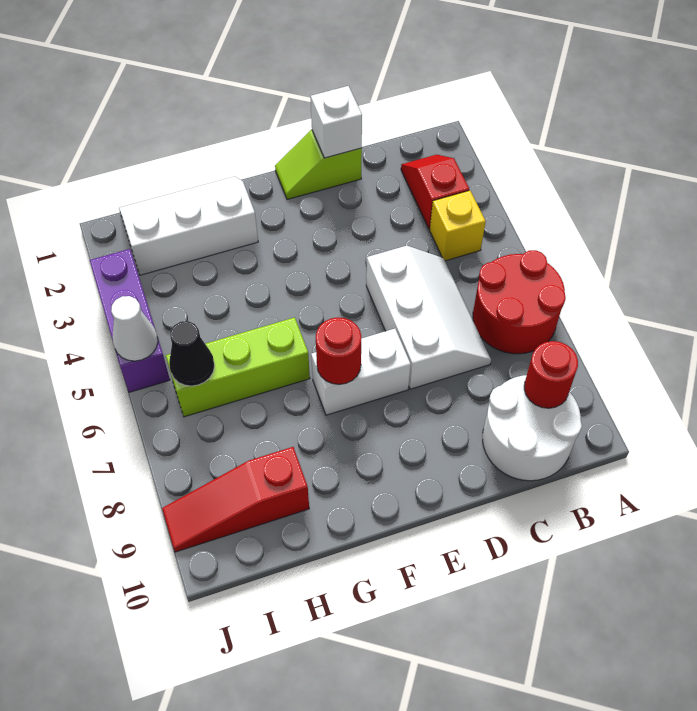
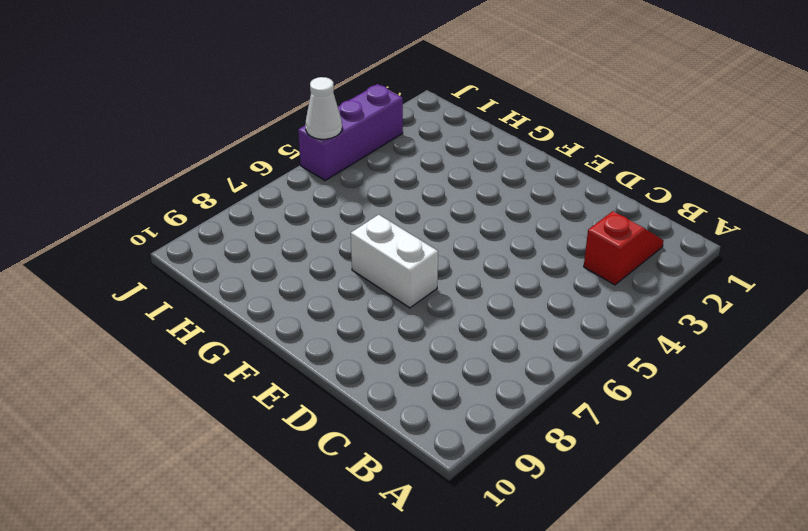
none -> red round brick A6:B7 level 1
none -> yellow brick B4 level 1
none -> white round brick B9:C10 level 1

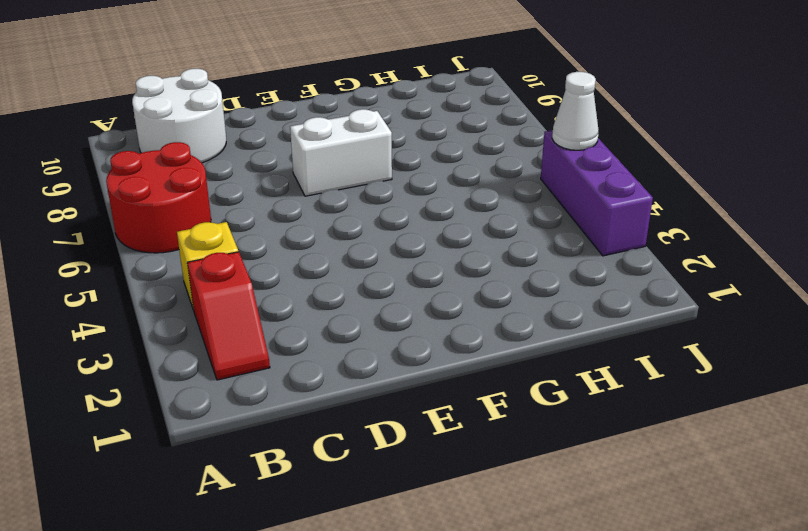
none -> white slope C5:D7 level 1 top D
none -> lime slope D1:E1 level 1 top D
none -> white slope G1:I2 level 1 top 2

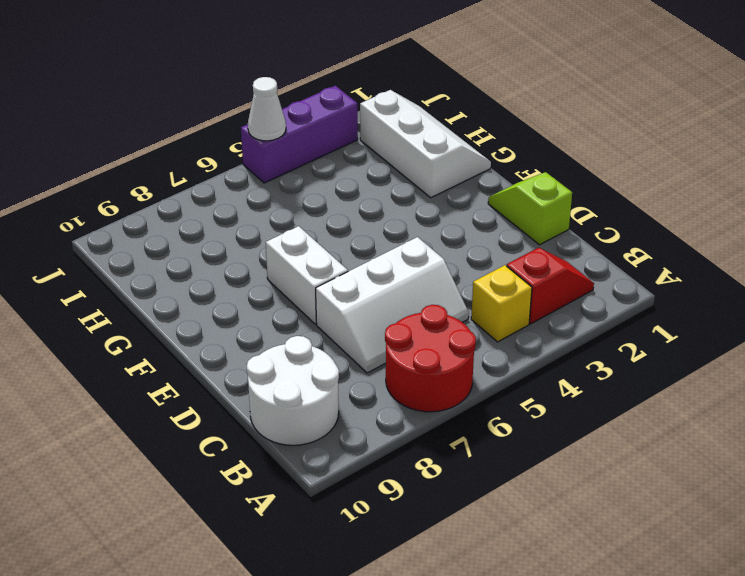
none -> lime brick G6:I6 level 1
none -> red slope H9:J9 level 1 top H
none -> red round brick B9 level 2

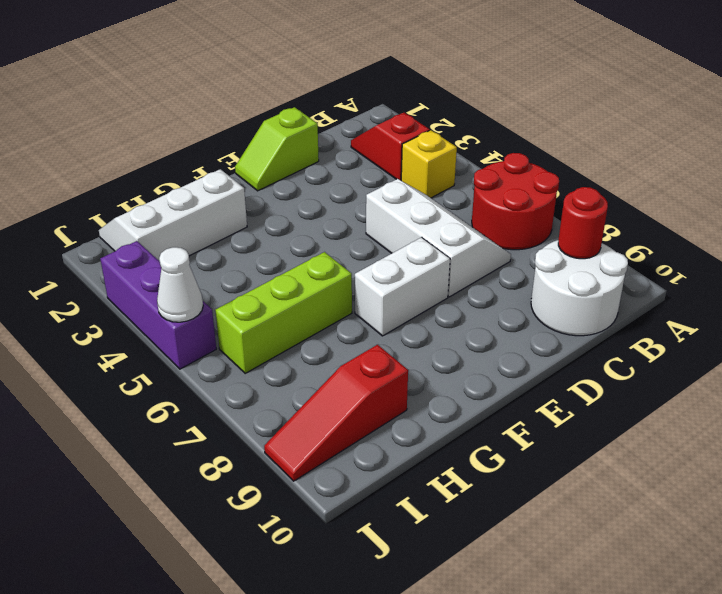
none -> white brick D1 level 2
none -> red round brick F7 level 2
none -> black cone I6 level 2

